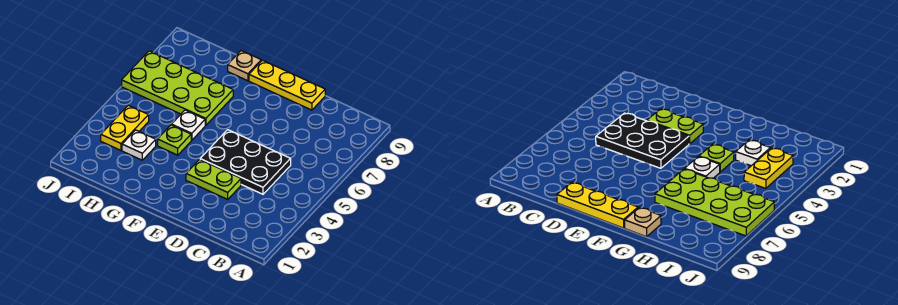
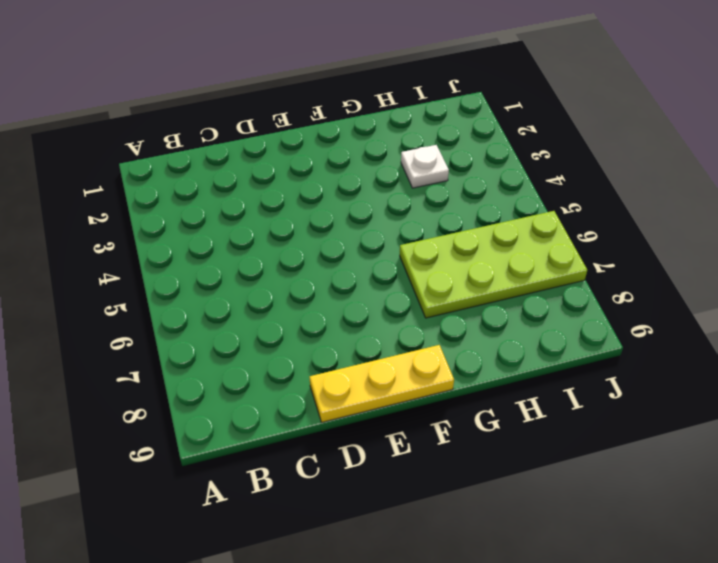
none -> black plate C4:E5 level 1
none -> lime plate D3:E3 level 1

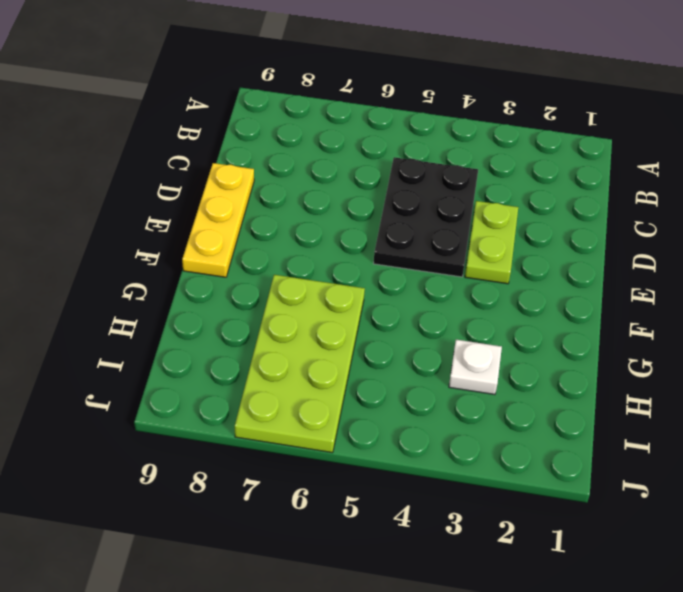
none -> lime plate G4 level 1
none -> white plate G5 level 1

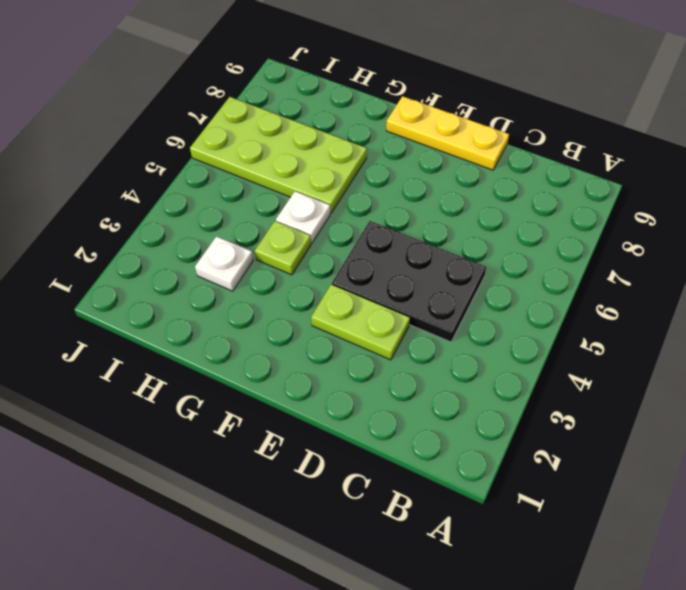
none -> tan plate G9 level 1
none -> yellow plate I3:I4 level 1

